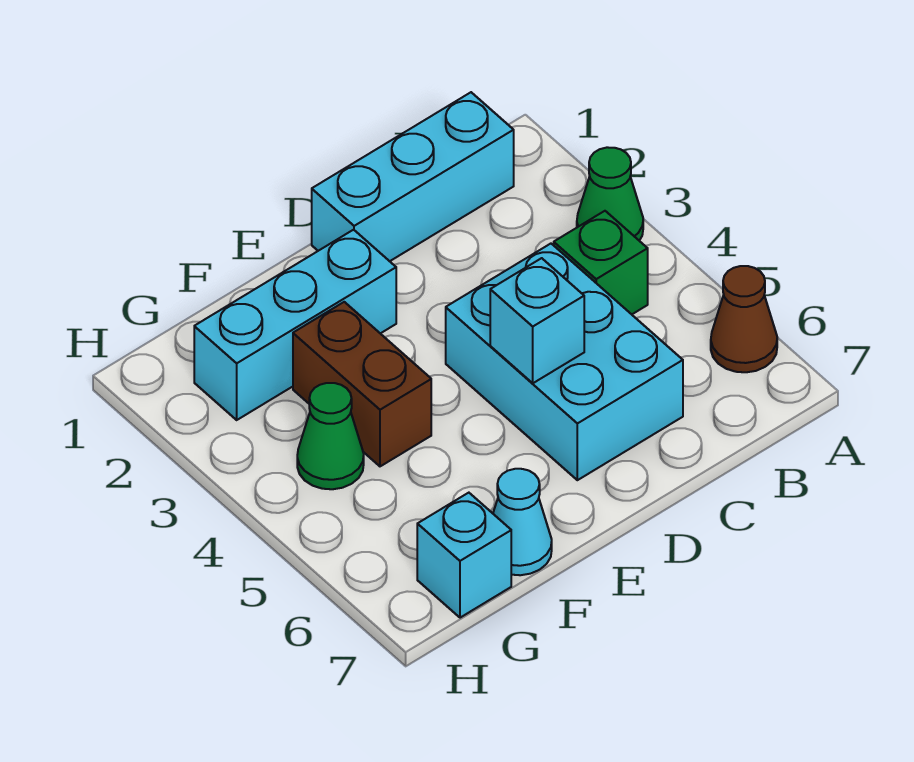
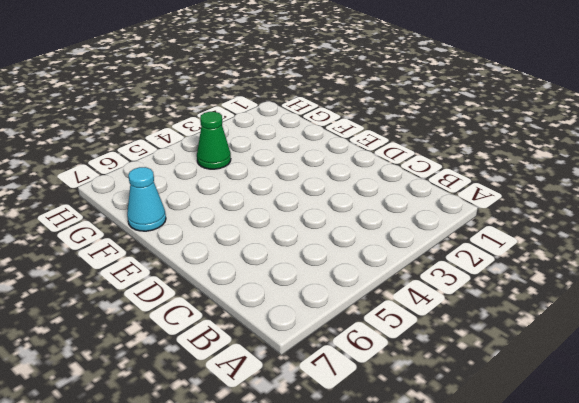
none -> green cone A3 level 1
none -> brown cone A6 level 1

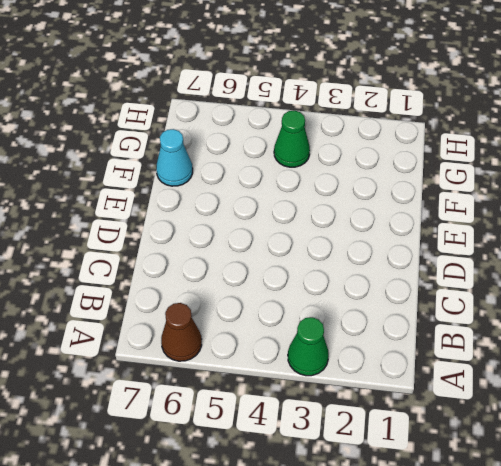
none -> cyan brick B1:D1 level 1
none -> green brick B4 level 1

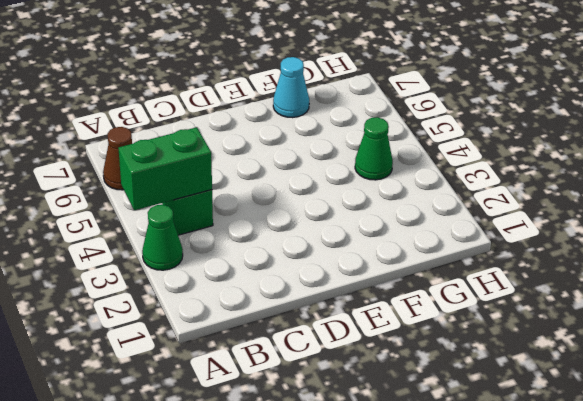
green brick A4:B4 level 2 -> none
none -> cyan brick B1:D1 level 1
none -> cyan brick C4:D6 level 1

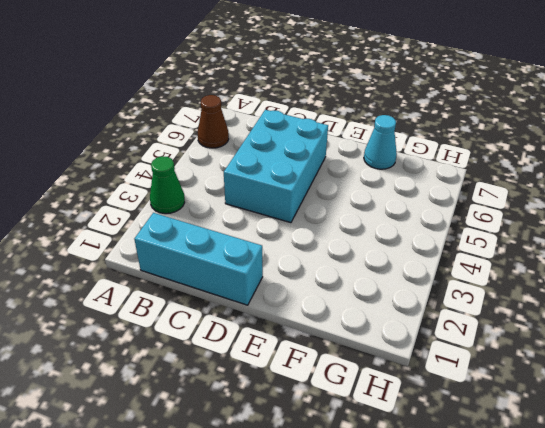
none -> green brick B4 level 1
none -> cyan brick E2:G2 level 1

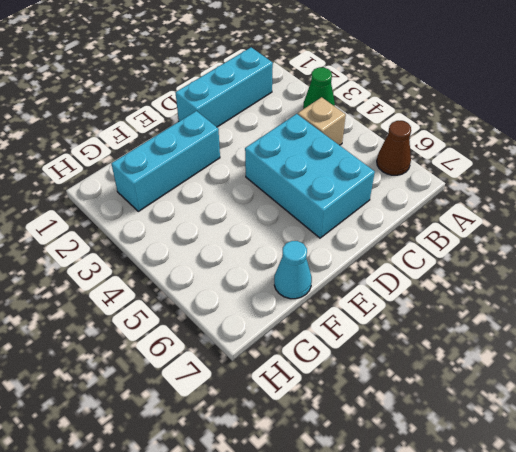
tan brick B4 level 1 -> green brick B4 level 1
none -> brown brick F3:F4 level 1
none -> green cone G4 level 1

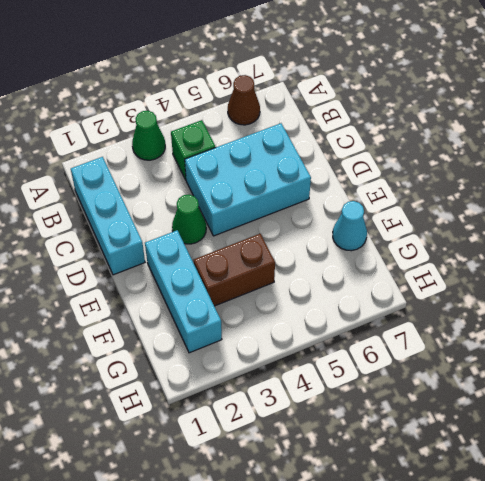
green cone D3 level 1 -> green cone G4 level 1
none -> cyan brick G7 level 1
none -> cyan brick D5 level 2

